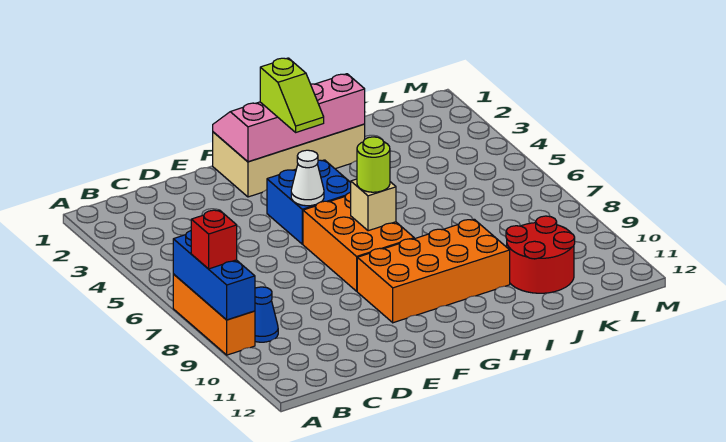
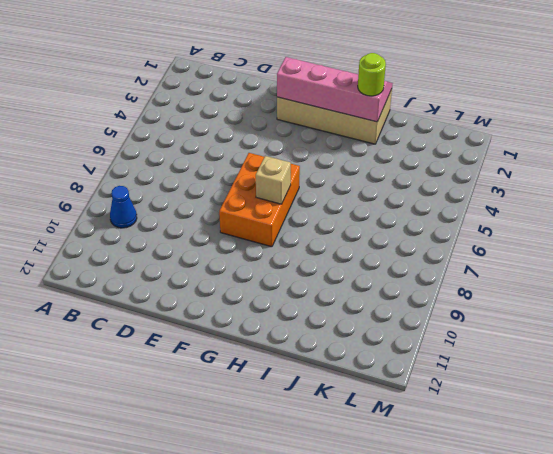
lime round brick I2 level 3 -> lime round brick G7 level 3
none -> orange brick A7:A9 level 1
none -> blue brick F4:G5 level 1
none -> orange brick F9:I10 level 1

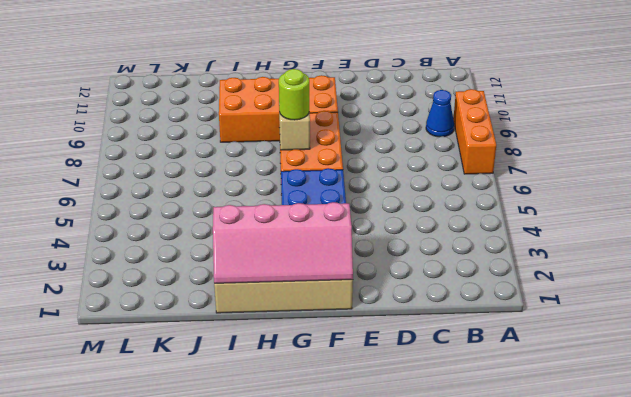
none -> red round brick J10:K11 level 1
none -> blue brick A7:A9 level 2
none -> white cone F5 level 2

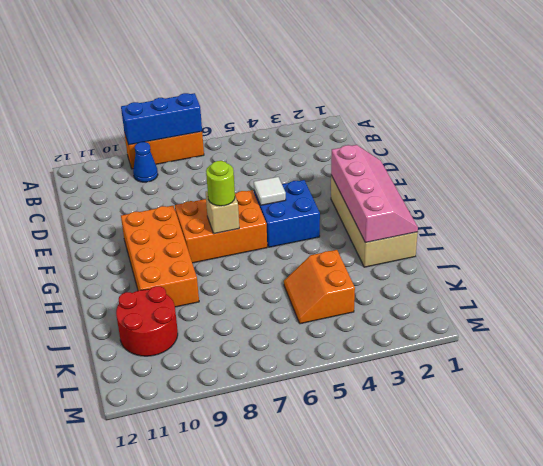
white tile F5 level 2 -> white cone F5 level 2
orange slope J4:K5 level 1 top 4 -> none
none -> red brick A8 level 3
none -> lime slope G2:G3 level 3 top 2

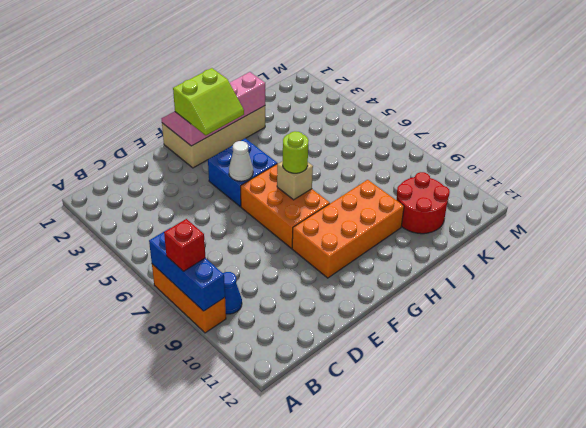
lime slope F2:G3 level 3 top 2 -> lime slope G2:G3 level 3 top 2

